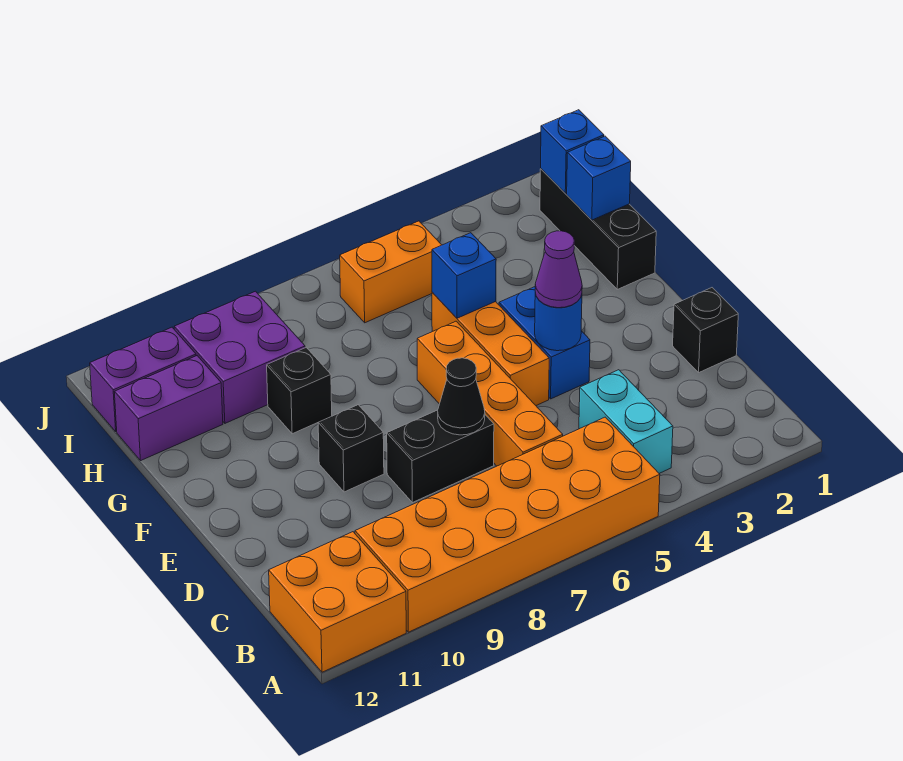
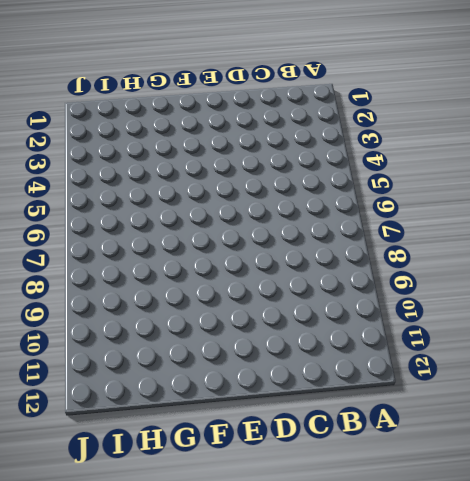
none -> orange brick A5:B10 level 1
none -> orange brick A11:B12 level 1
none -> cyan brick B4:C4 level 1

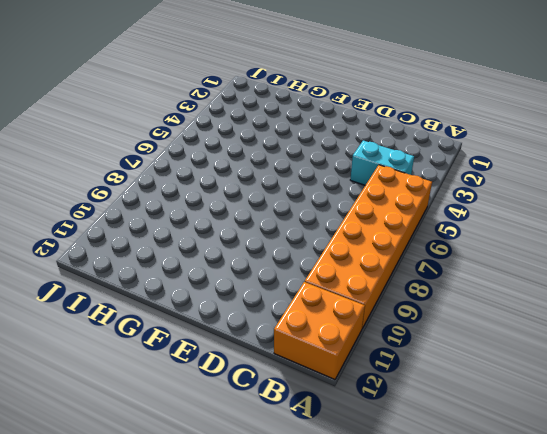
none -> orange brick C6:F6 level 1
none -> black brick D1 level 1
none -> black brick D7:D8 level 1

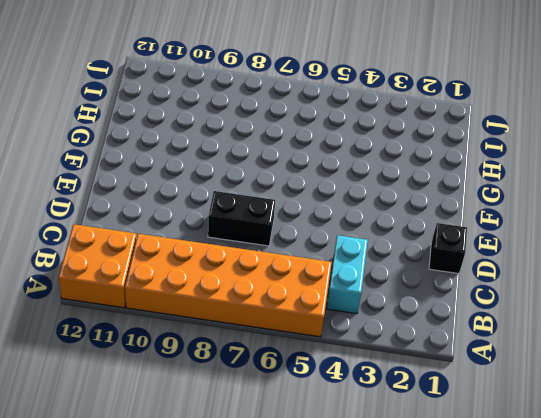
none -> orange brick C6:F6 level 1
none -> blue brick E4:F4 level 1
none -> orange brick E5:G5 level 1

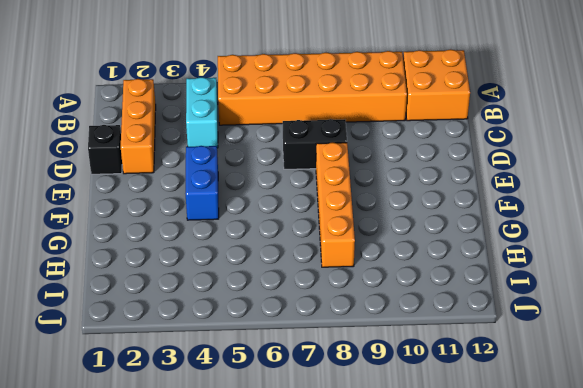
orange brick B2:D2 level 1 -> orange brick E5:G5 level 1
orange brick E8:H8 level 1 -> orange brick C6:F6 level 1
none -> black brick E9 level 1
none -> black brick G1:I1 level 1
none -> black brick G9 level 1

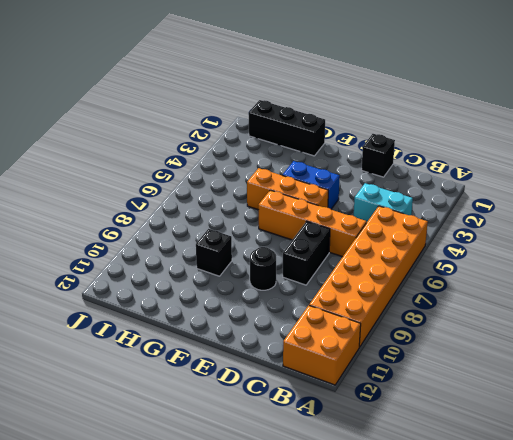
black round brick E9 level 1 -> black brick E9 level 1
none -> purple brick H9:I10 level 1
none -> purple brick H11:H12 level 1
none -> orange brick I5:I6 level 1

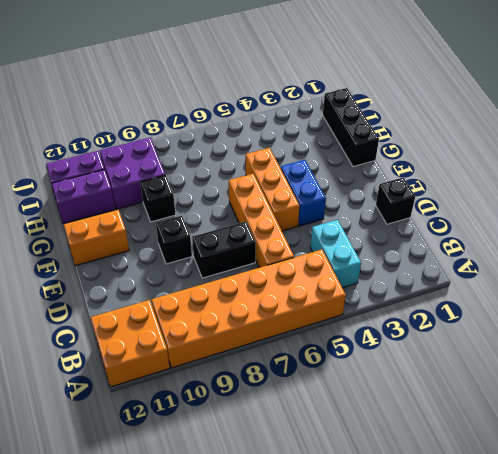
orange brick F11:F12 level 1 -> orange brick I5:I6 level 1
none -> black cone D7 level 2
none -> blue round brick E4 level 2
none -> blue brick G5 level 2

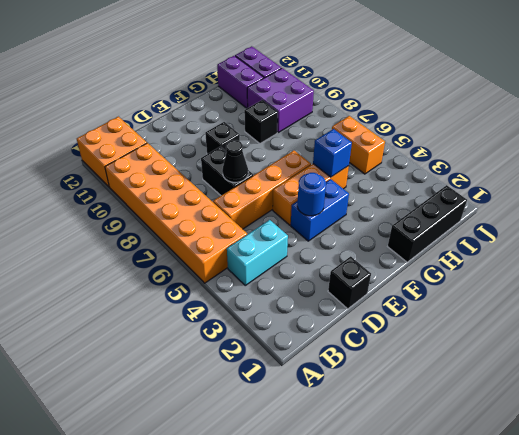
none -> blue brick H1 level 2
none -> blue brick I1 level 2
none -> purple cone E4 level 3

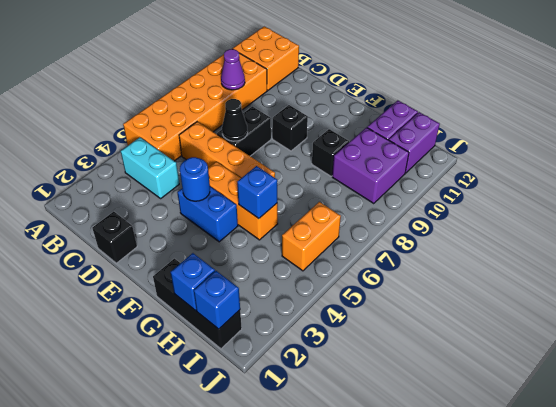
purple cone B9 level 2 -> purple cone E4 level 3

